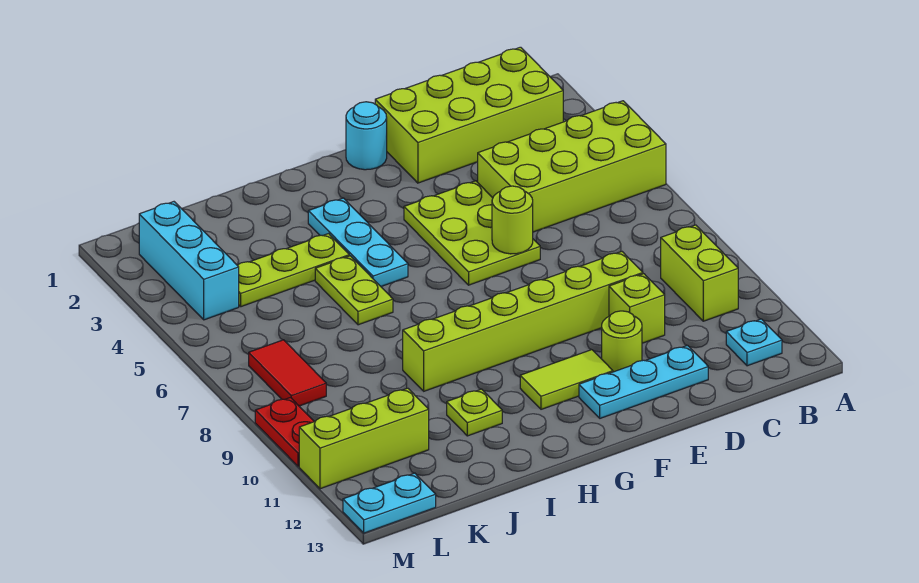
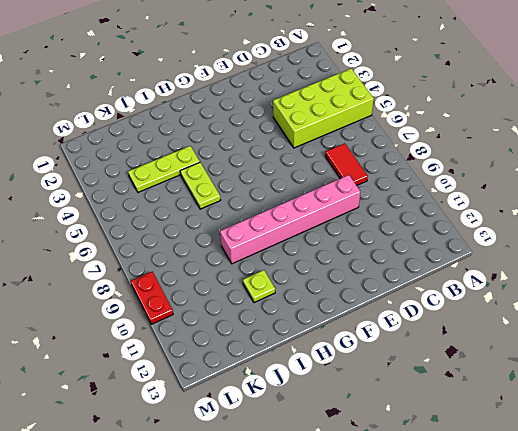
red tile C7:C8 level 1 -> red tile L7:L8 level 1
pink brick D9:I9 level 1 -> lime brick D9:I9 level 1
none -> lime brick B1:E2 level 1
none -> lime brick B9:B10 level 1
none -> cyan plate B12 level 1

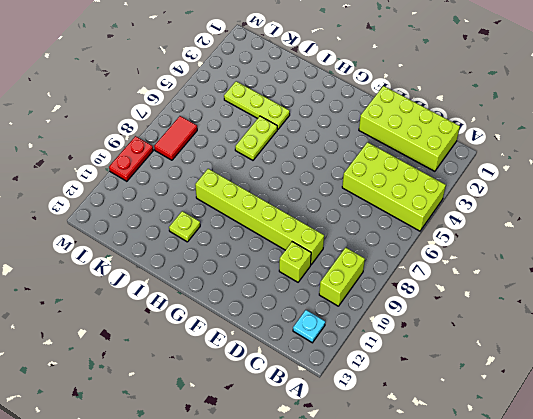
none -> cyan plate D12:F12 level 1
none -> lime plate E4:F6 level 1
none -> lime round brick E11 level 1

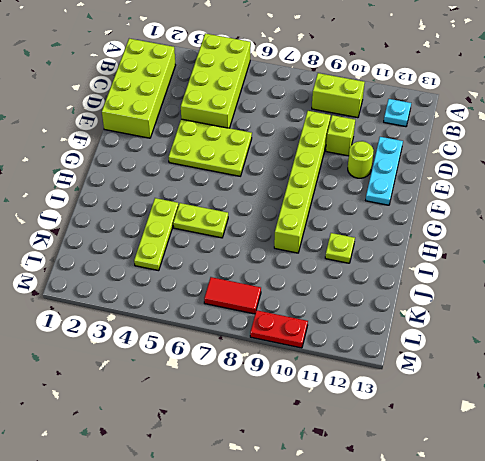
none -> cyan round brick F1 level 1
none -> lime tile F11:G11 level 1
none -> cyan plate H3:H5 level 1

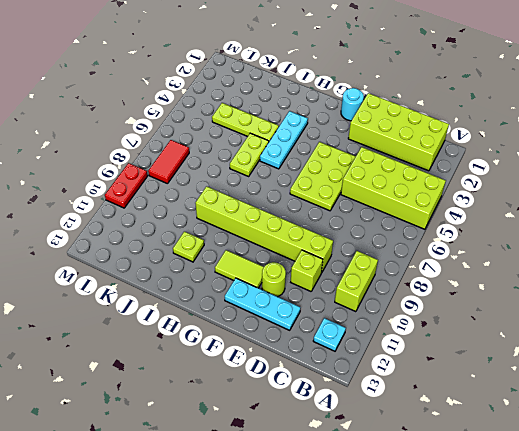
none -> lime brick K11:M11 level 1
none -> cyan brick L2:L4 level 1
none -> cyan plate L13:M13 level 1

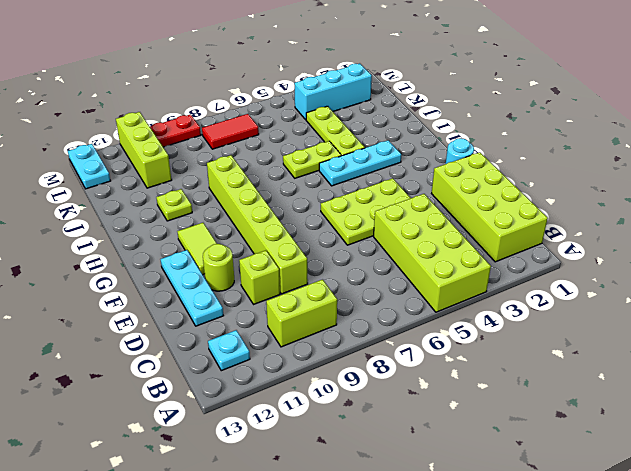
none -> lime round brick E6 level 2

